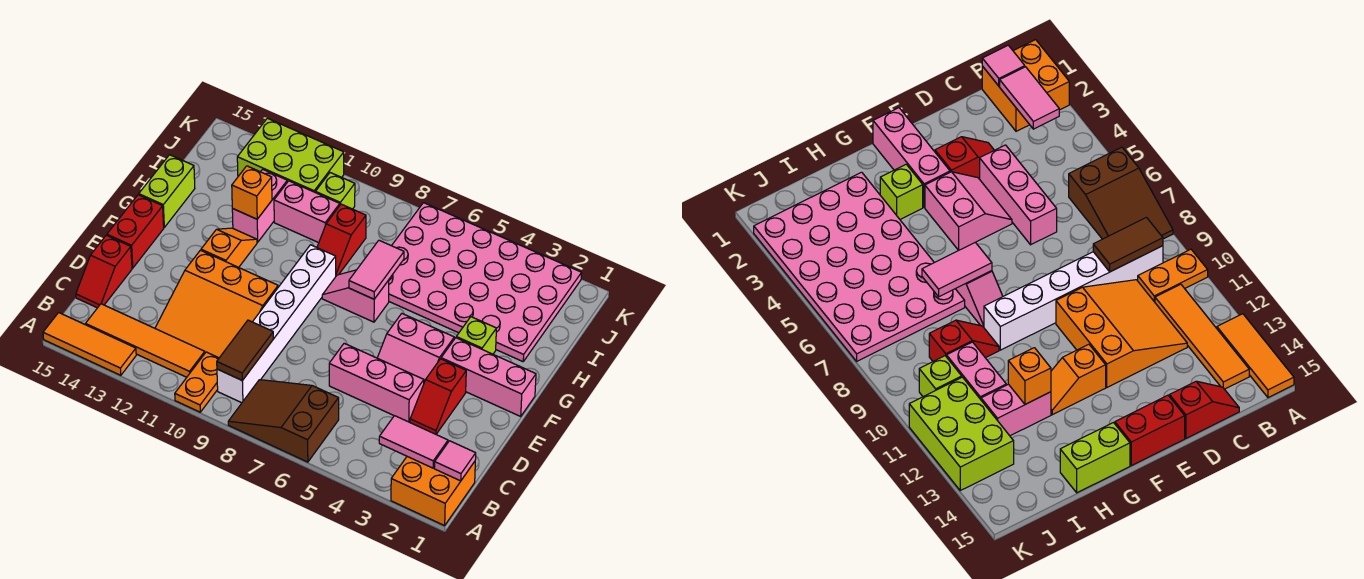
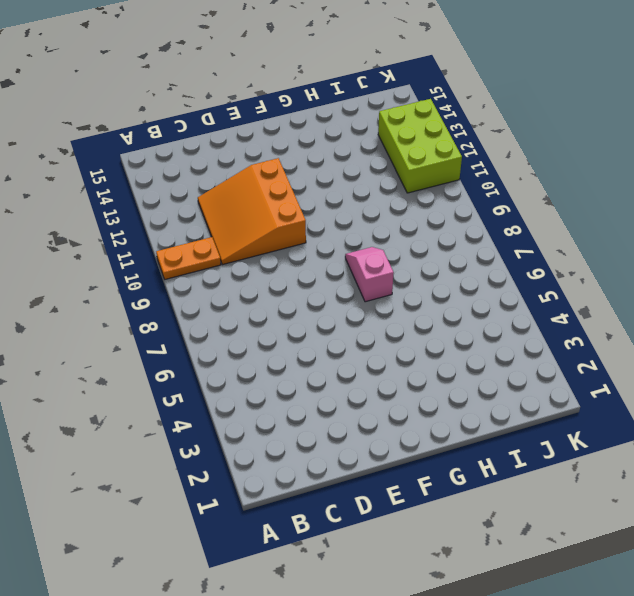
none -> orange brick A1:B2 level 1
none -> brown slope A6:B8 level 1 top 6
none -> orange tile A13:A15 level 1

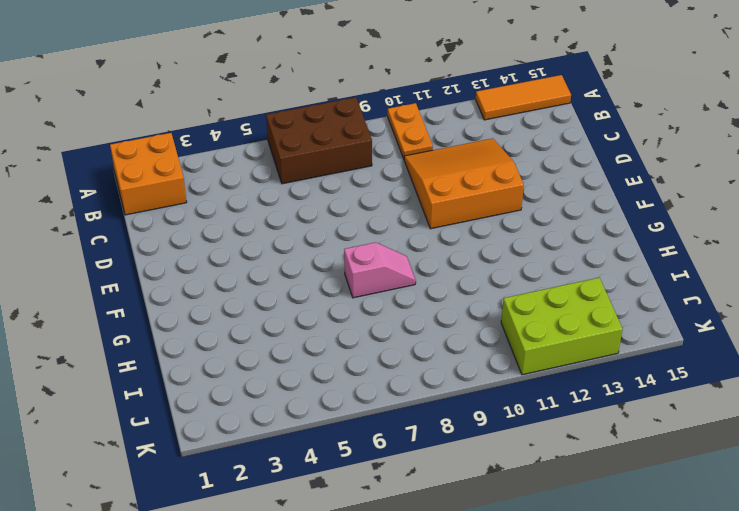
brown brick A6:B8 level 1 -> brown slope A6:B8 level 1 top 6
none -> white brick B9:G9 level 1
none -> orange tile B11:B14 level 1
none -> red slope C15:D15 level 1 top D

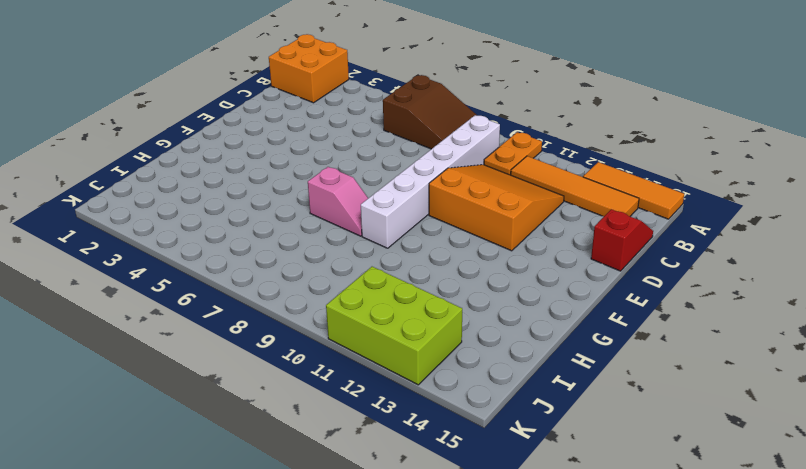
none -> red slope D3:E3 level 1 top E
none -> pink brick D4:D6 level 1
none -> pink slope E4:F5 level 1 top F

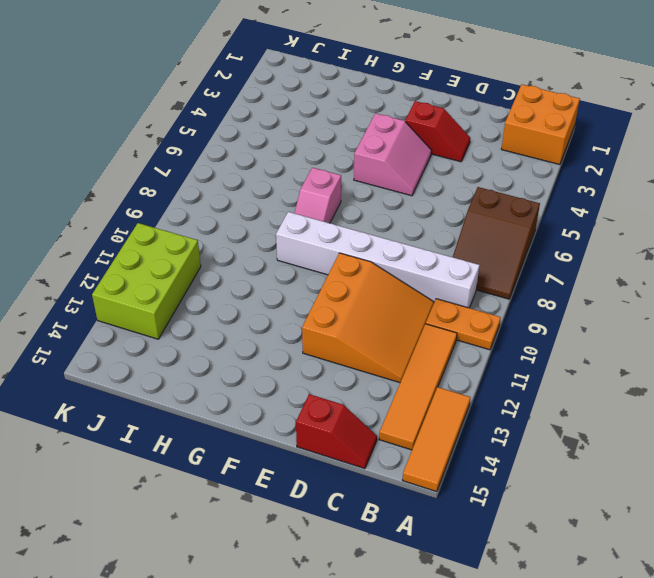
none -> pink brick D4:D6 level 1
none -> red brick E15:F15 level 1
none -> pink brick F1:F3 level 1

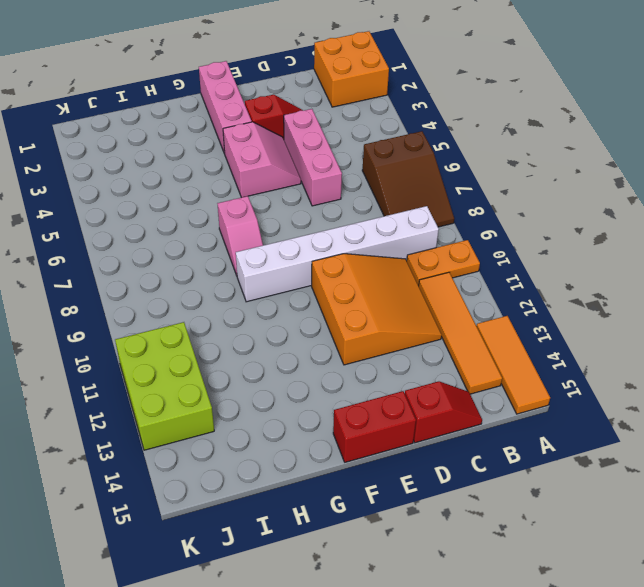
none -> orange slope F12:G12 level 1 top F
none -> lime brick G3 level 1
none -> lime brick G15:H15 level 1

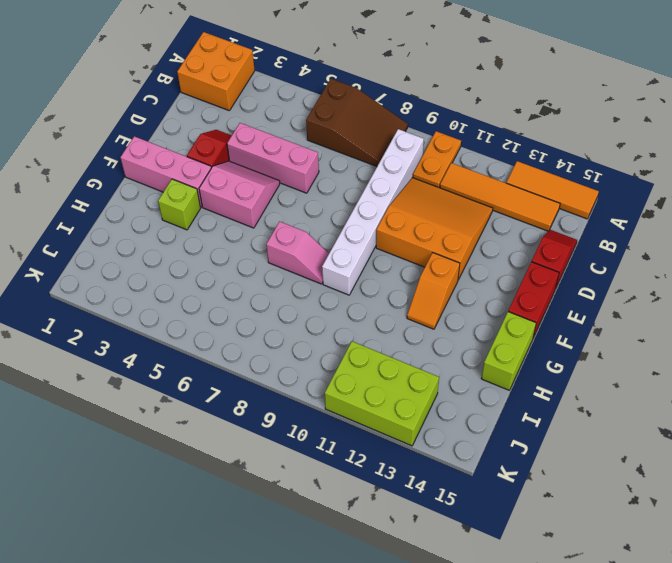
none -> pink plate H2:K7 level 1
none -> red slope H9:I9 level 1 top I
none -> pink brick H12:I12 level 1

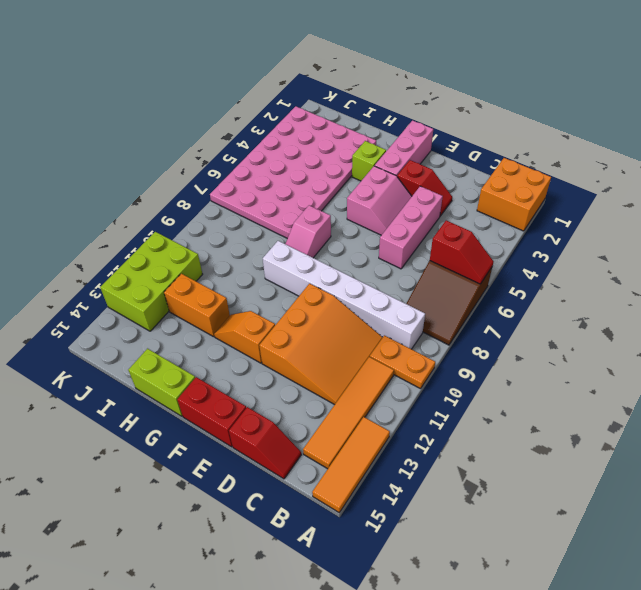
red slope A6:B6 level 2 top B -> red slope H9:I9 level 1 top I
orange brick H12:I12 level 1 -> pink brick H12:I12 level 1
none -> pink brick I10:I11 level 1
none -> lime brick J10 level 1
none -> pink tile B1 level 2

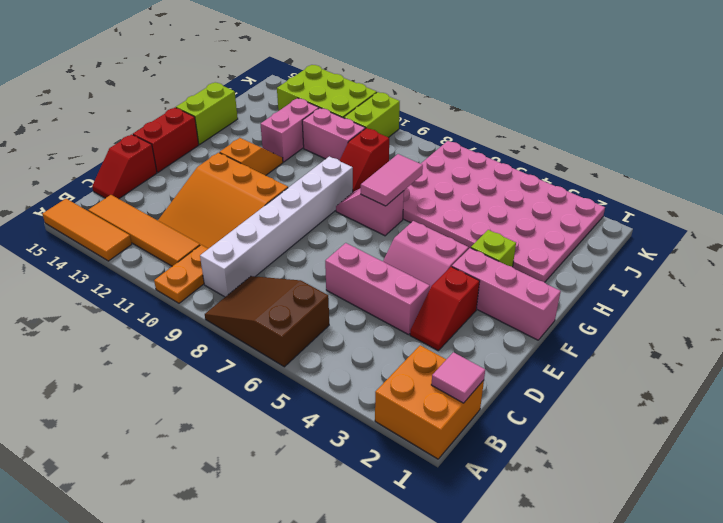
lime brick J10:K10 level 1 -> lime brick J10 level 1
none -> pink tile B2:B3 level 2
none -> brown tile B9:C9 level 2
none -> orange brick H12 level 2

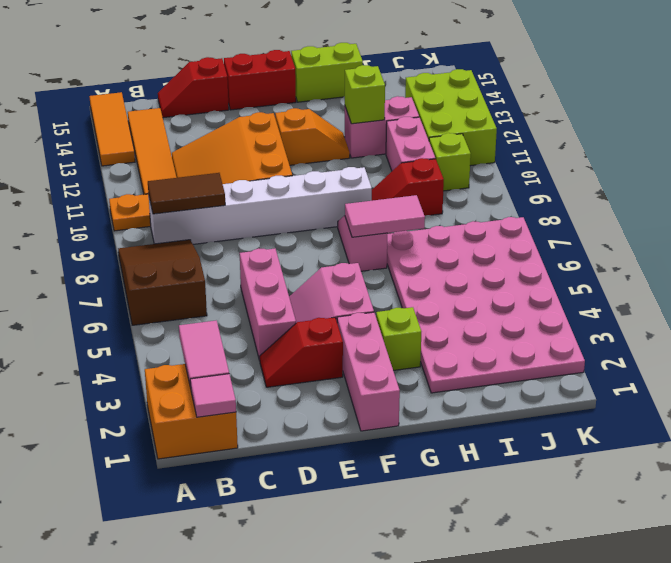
lime brick H12 level 2 -> orange brick H12 level 2

